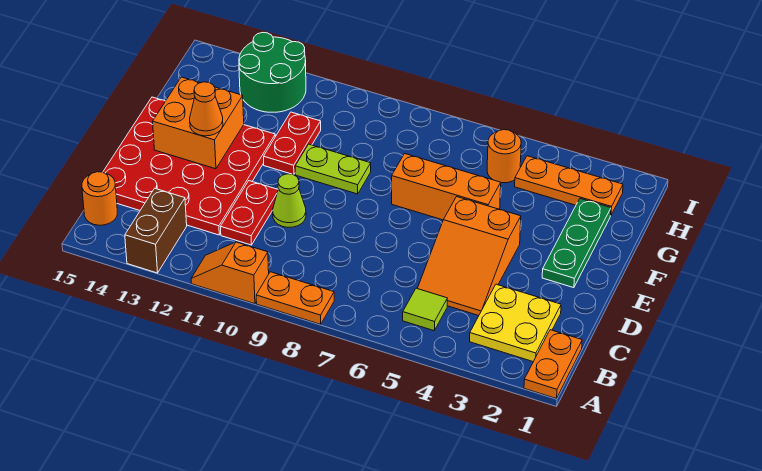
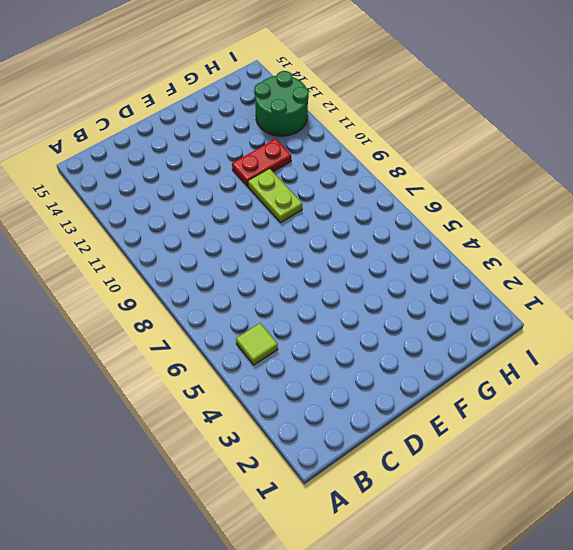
none -> orange plate A1:B1 level 1
none -> orange plate A8:A9 level 1
none -> orange slope A10:A11 level 1 top 10

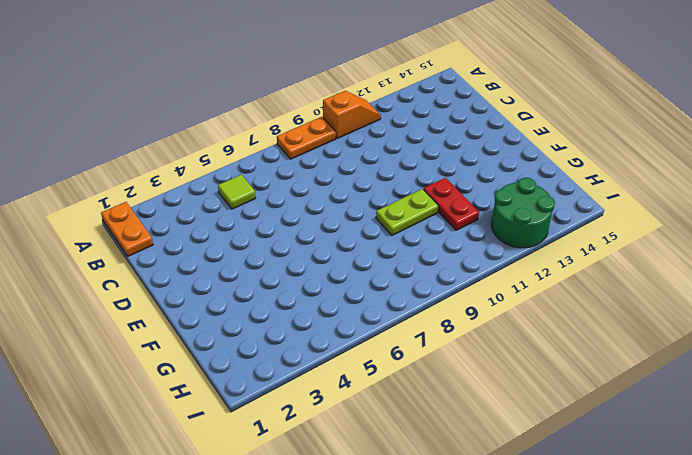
none -> brown brick A13:B13 level 1
none -> yellow plate B2:C3 level 1
none -> orange round brick B15 level 1

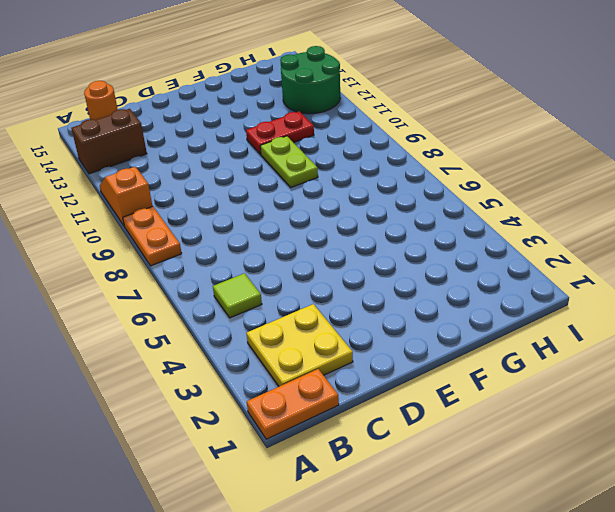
none -> orange slope C4:E5 level 1 top E
none -> red plate C11:D11 level 1
none -> red plate C12:F15 level 1

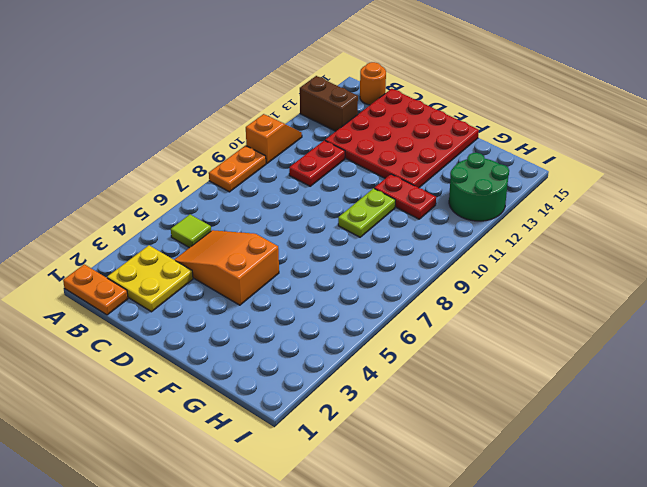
red plate C10:C11 level 1 -> red plate C11:D11 level 1
none -> lime cone D10 level 1
none -> green plate E2:G2 level 1
none -> orange brick F5:F7 level 1

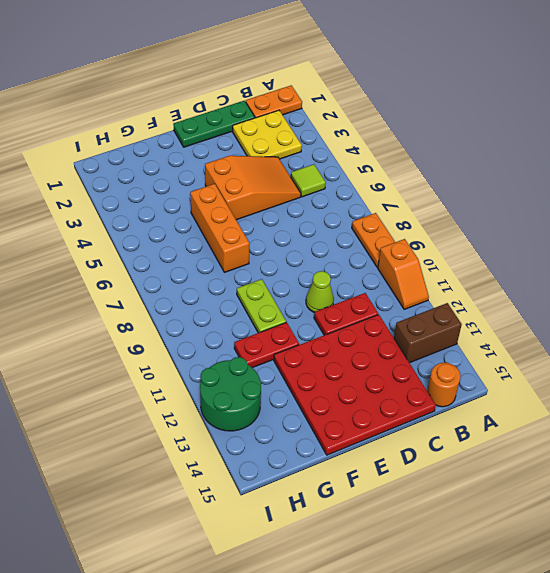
green plate C1:E1 level 1 -> green plate E2:G2 level 1
none -> orange plate H2:H4 level 1
none -> orange round brick H5 level 1
none -> orange brick E13:F14 level 2

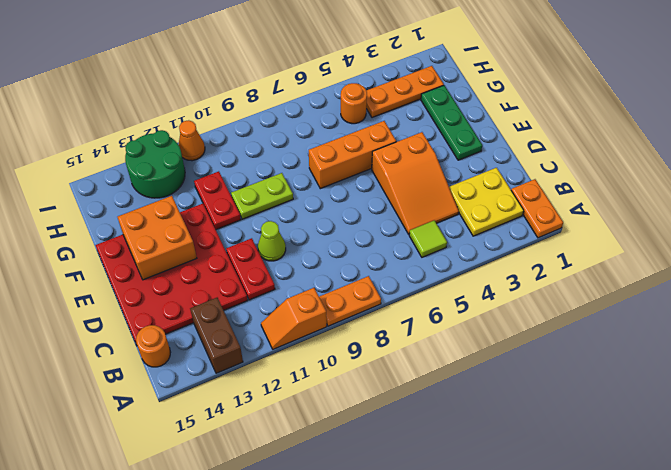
orange cone I11 level 1 -> orange cone E13 level 3

